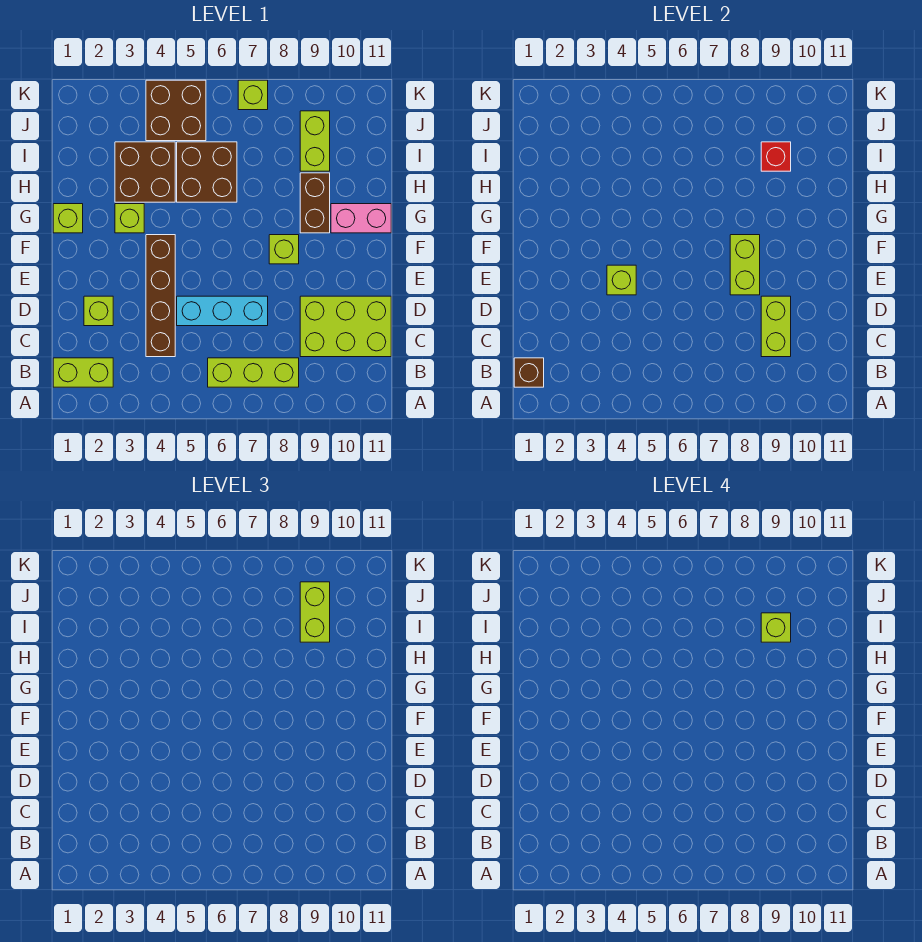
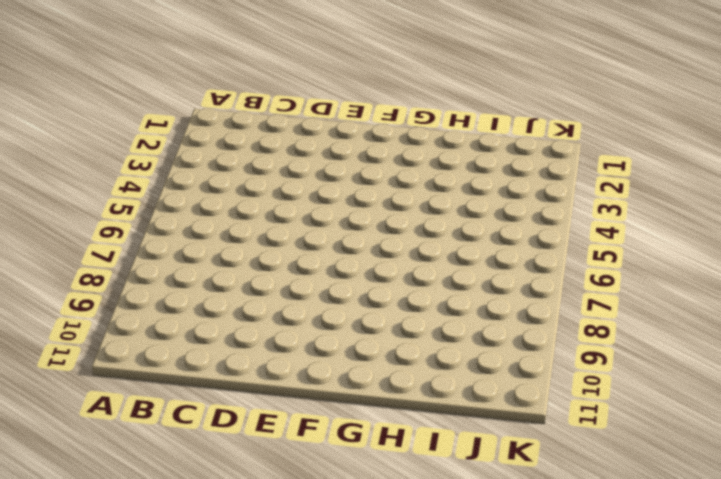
none -> lime brick B1:B2 level 1
none -> lime brick B6:B8 level 1
none -> brown brick C4:F4 level 1

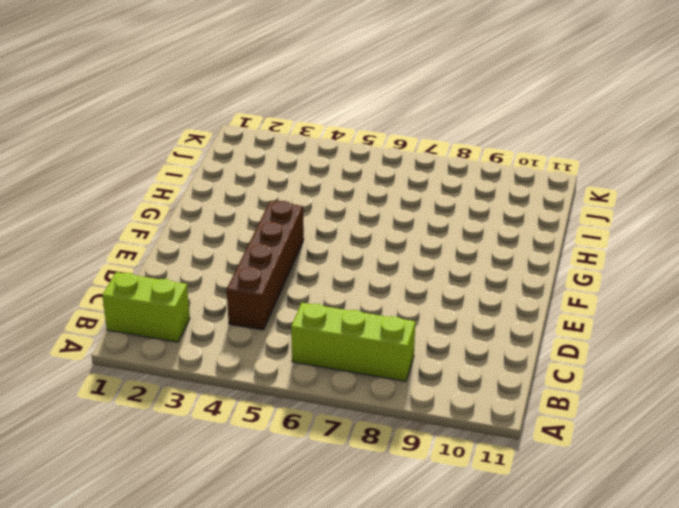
none -> lime brick C9:D11 level 1
none -> lime brick D2 level 1
none -> cyan brick D5:D7 level 1

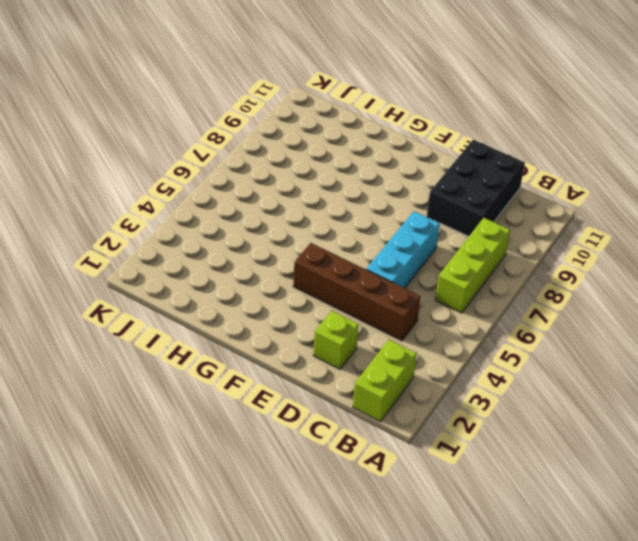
black brick C9:D11 level 1 -> lime brick C9:D11 level 1
none -> lime brick F8 level 1
none -> lime brick G1 level 1
none -> lime brick G3 level 1

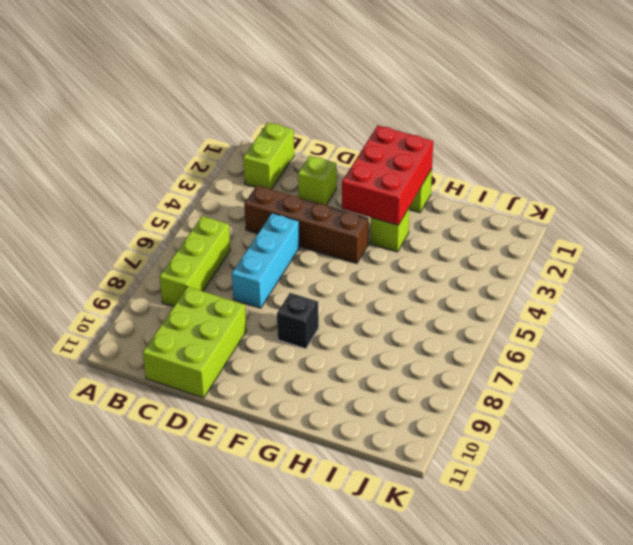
red brick F1:G3 level 2 -> none
black brick F8 level 1 -> lime brick F8 level 1
none -> brown brick G9:H9 level 1
none -> pink brick G10:G11 level 1
none -> brown brick H3:I4 level 1

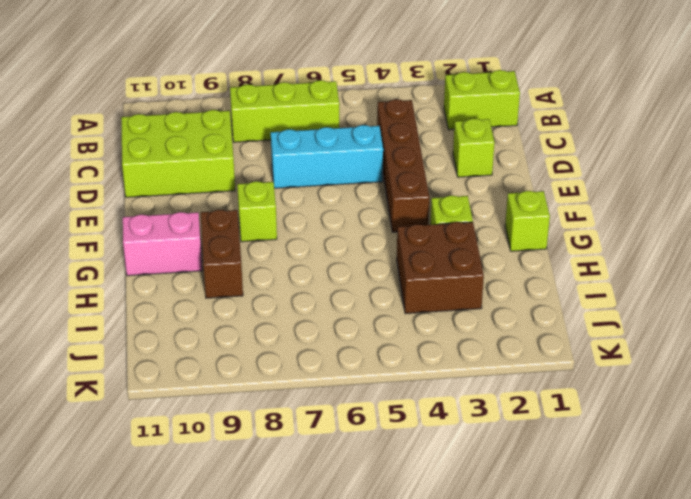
none -> brown brick H5:I6 level 1
none -> lime brick I9:J9 level 1
none -> brown brick J4:K5 level 1

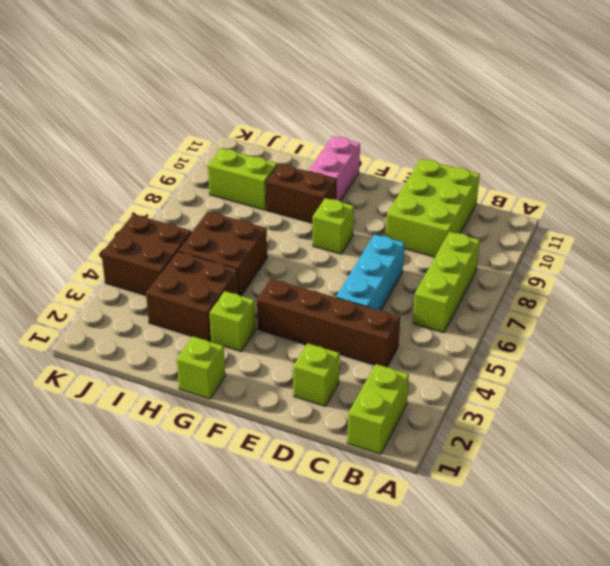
none -> lime brick K7 level 1
none -> brown brick B1 level 2
none -> lime brick C9:D9 level 2

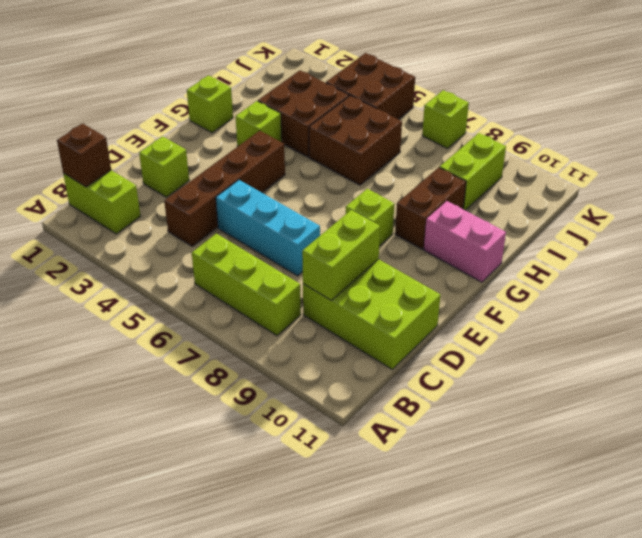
none -> lime brick E4 level 2
none -> lime brick E8:F8 level 2
none -> red brick I9 level 2

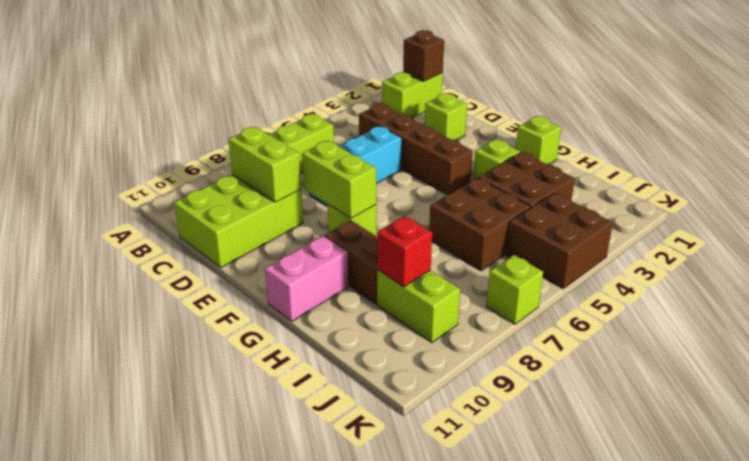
none -> lime brick E4 level 2
none -> lime brick I9:J9 level 3
none -> lime brick I9 level 4

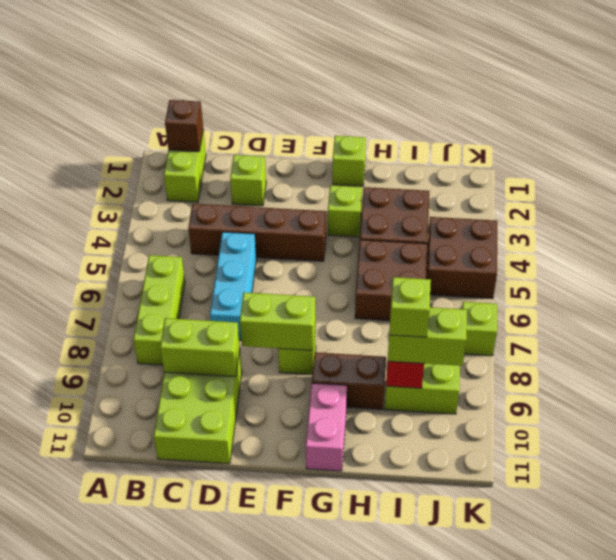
none -> lime brick E4 level 2

